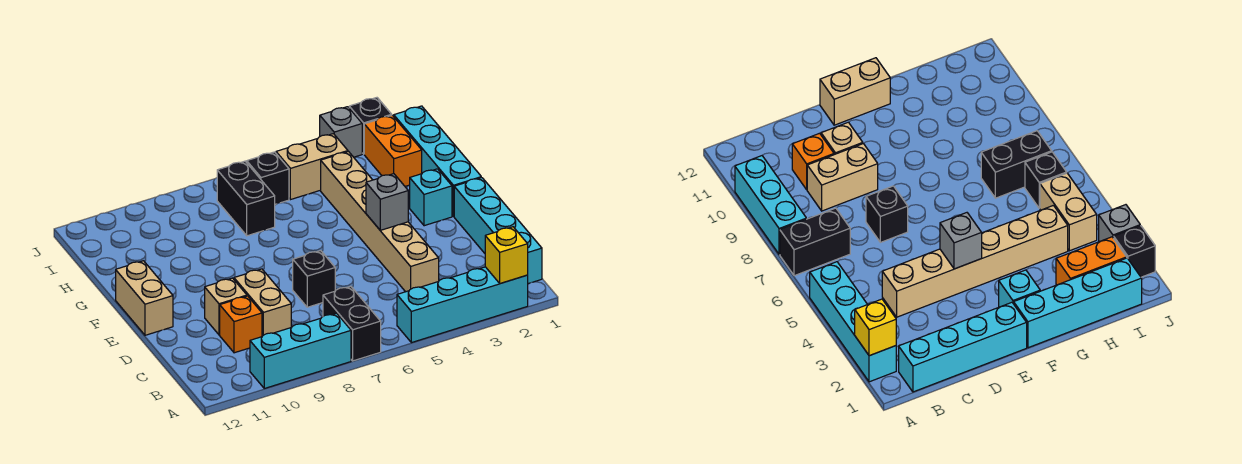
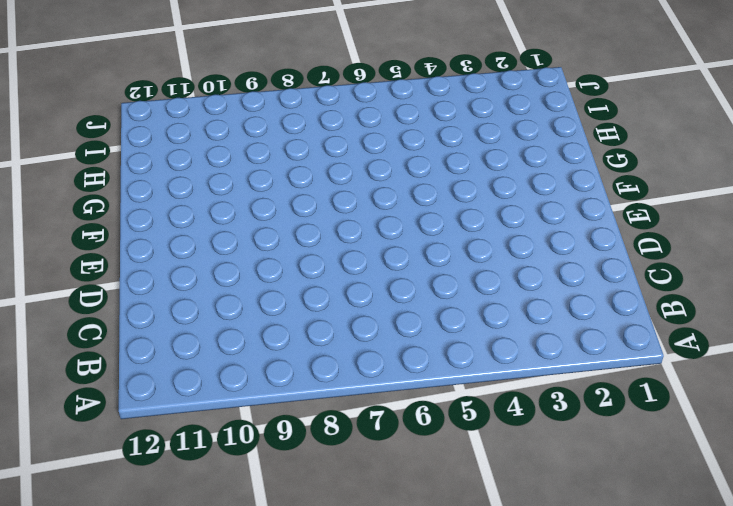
none -> cyan brick A2:A5 level 1
none -> black brick A7:B7 level 1
none -> cyan brick A8:A10 level 1

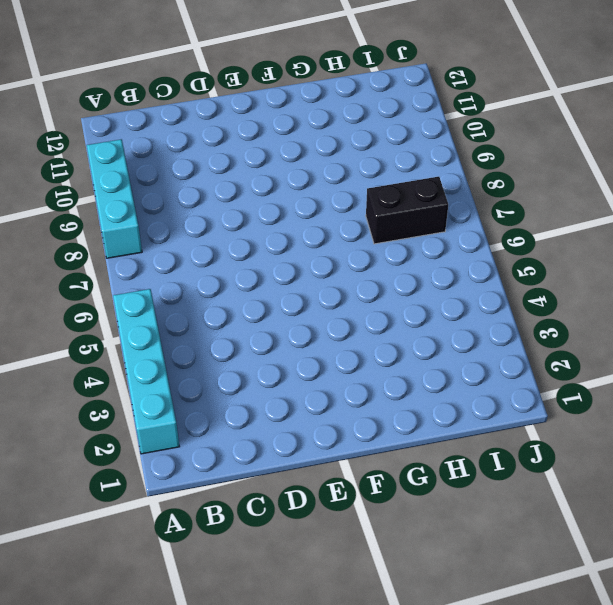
none -> black brick A7:B7 level 1
none -> cyan brick B1:E1 level 1
none -> tan brick C4:H4 level 1

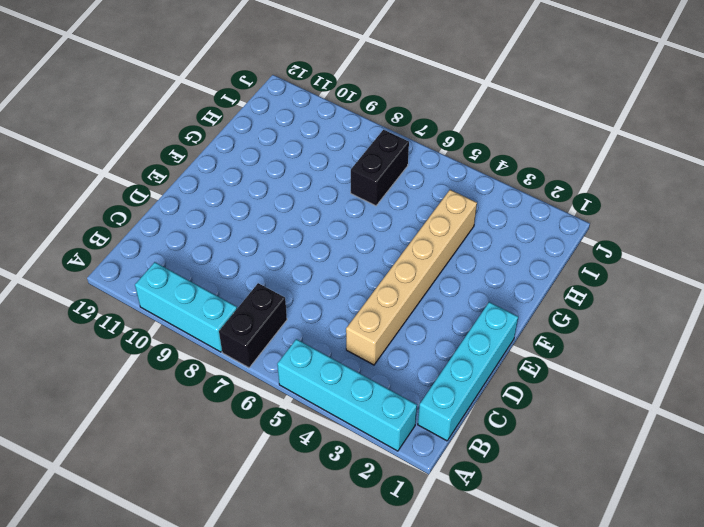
none -> tan brick C9:D9 level 1
none -> orange brick C10 level 1
none -> black brick D7 level 1

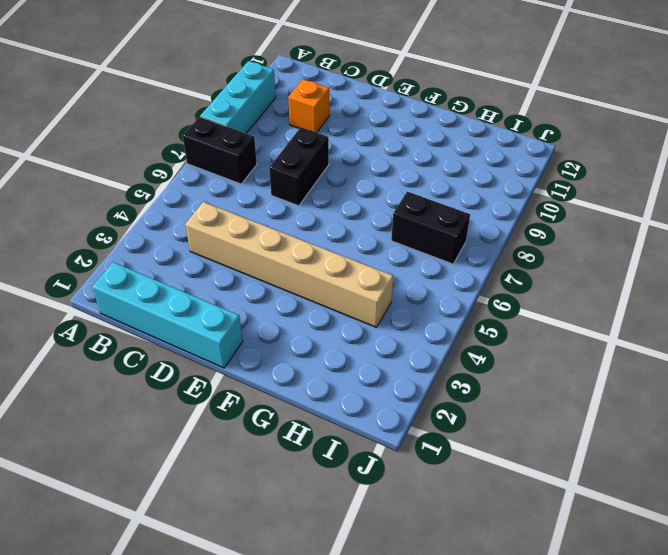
black brick D7:D8 level 1 -> black brick D7 level 1
none -> cyan brick A2:A5 level 1
none -> tan brick C9:D9 level 1
none -> tan brick D10 level 1

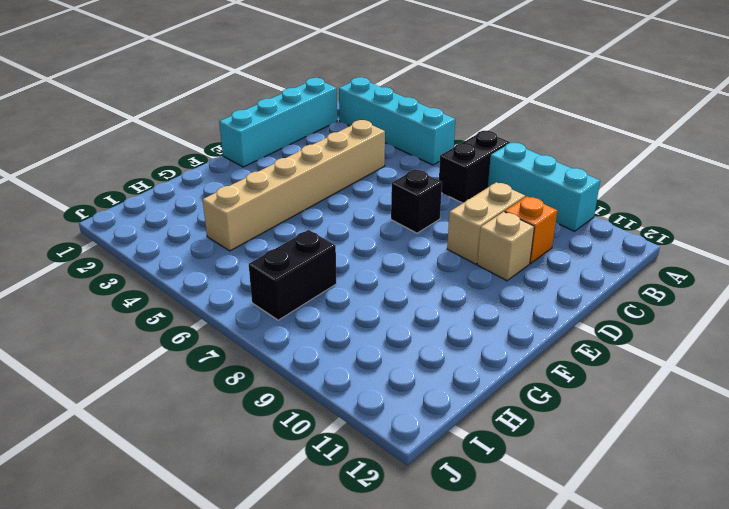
none -> tan brick E12:F12 level 1
none -> cyan brick F1:I1 level 1
none -> cyan brick F2 level 1

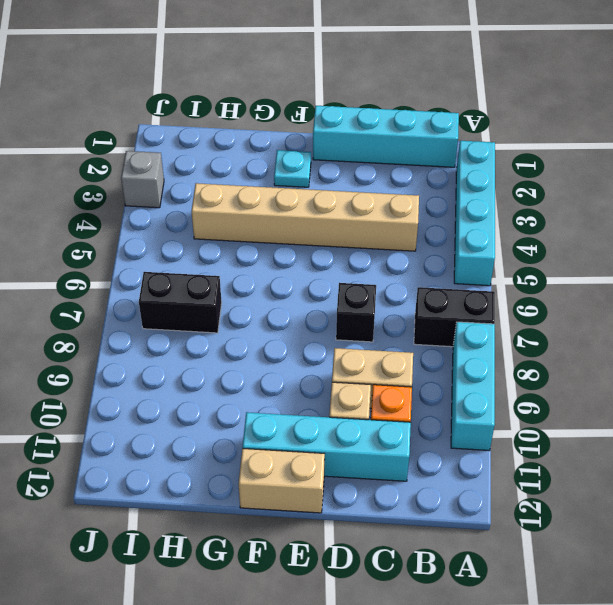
cyan brick C11:F11 level 1 -> cyan brick F1:I1 level 1
cyan plate F2 level 1 -> cyan brick F2 level 1
none -> orange brick H2:I2 level 1
none -> tan brick I4:I5 level 1
none -> black brick I6 level 1

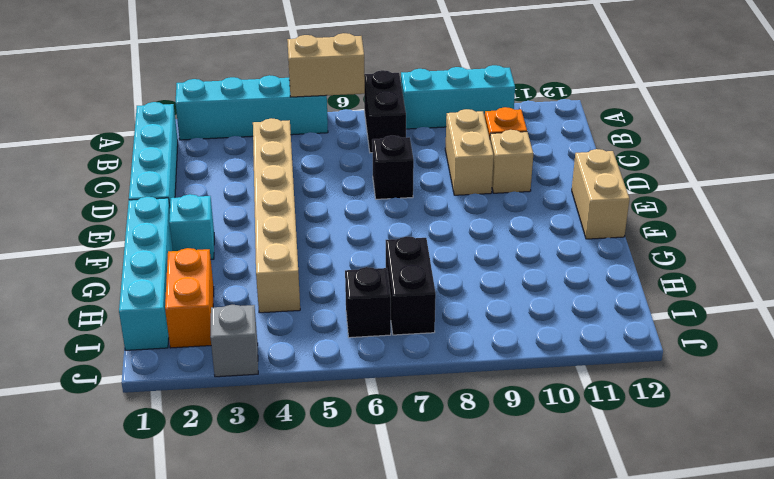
tan brick A5:A6 level 2 -> tan brick I4:I5 level 1
none -> black brick J2 level 1
none -> yellow brick A2 level 2
none -> grey brick E4 level 2

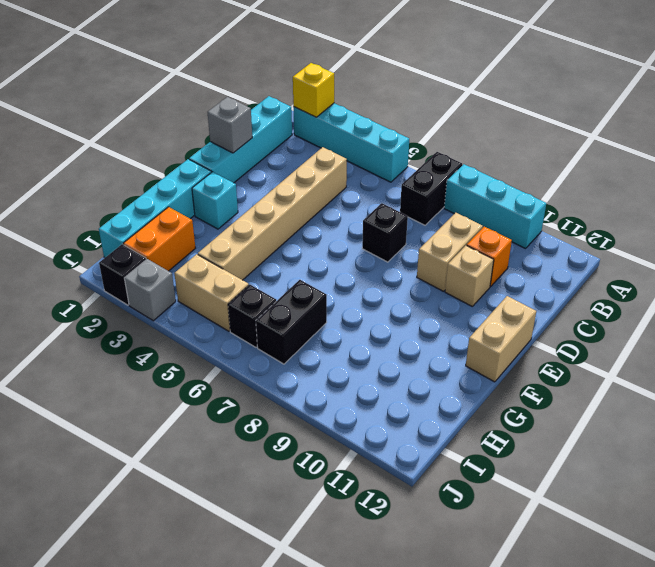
grey brick D1 level 2 -> grey brick E4 level 2

